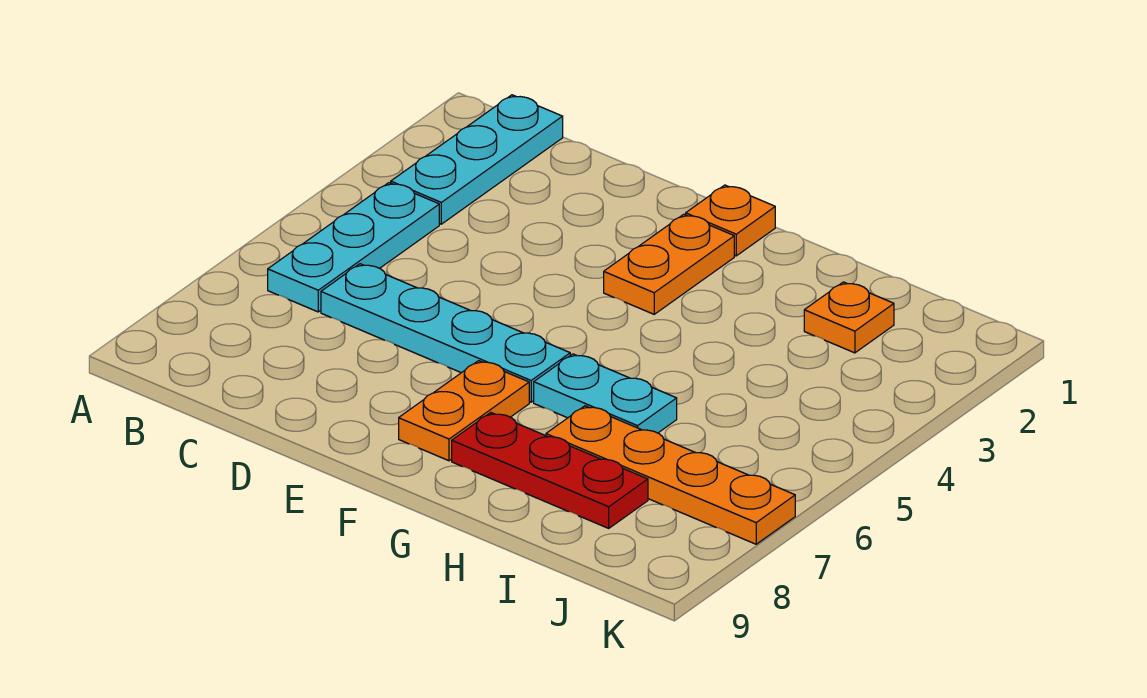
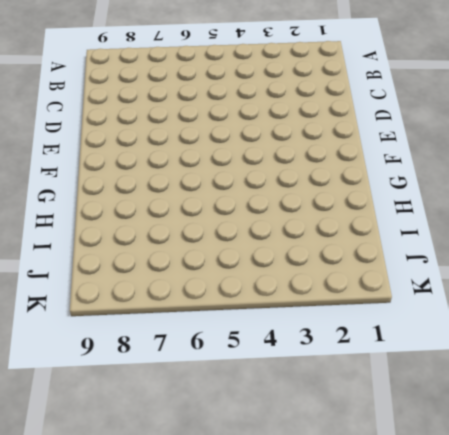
none -> cyan plate B1:B3 level 1
none -> cyan plate B4:B6 level 1

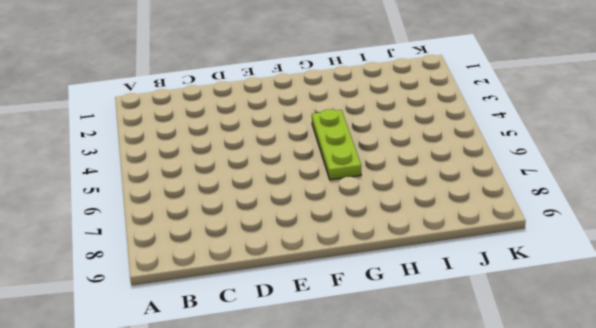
lime plate G4:G6 level 1 -> cyan plate G6:H6 level 1
none -> cyan plate B1:B3 level 1
none -> cyan plate B4:B6 level 1

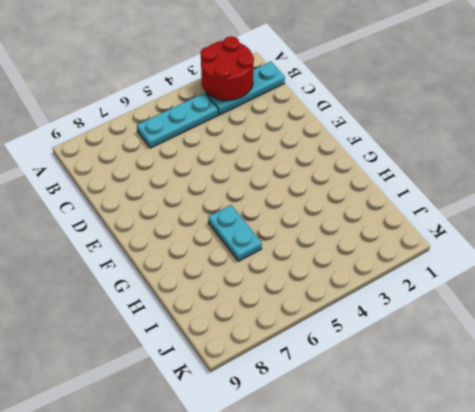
red round brick A2:B3 level 2 -> none
none -> cyan plate C6:F6 level 1
none -> orange plate F1 level 1

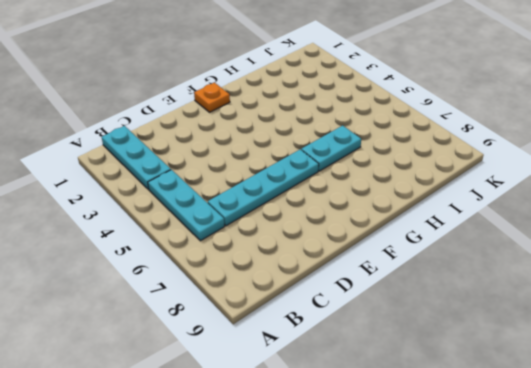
none -> orange plate F2:F3 level 1
none -> orange plate F7:F8 level 1

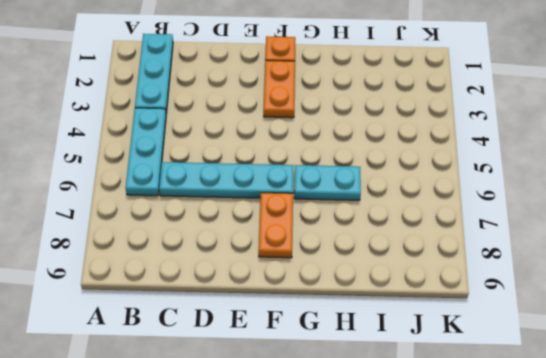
none -> red plate G8:I8 level 1
none -> orange plate H7:K7 level 1

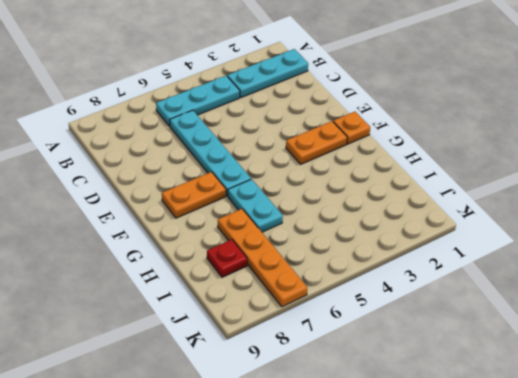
red plate I8 level 1 -> red plate G8:I8 level 1
none -> orange plate I2 level 1

